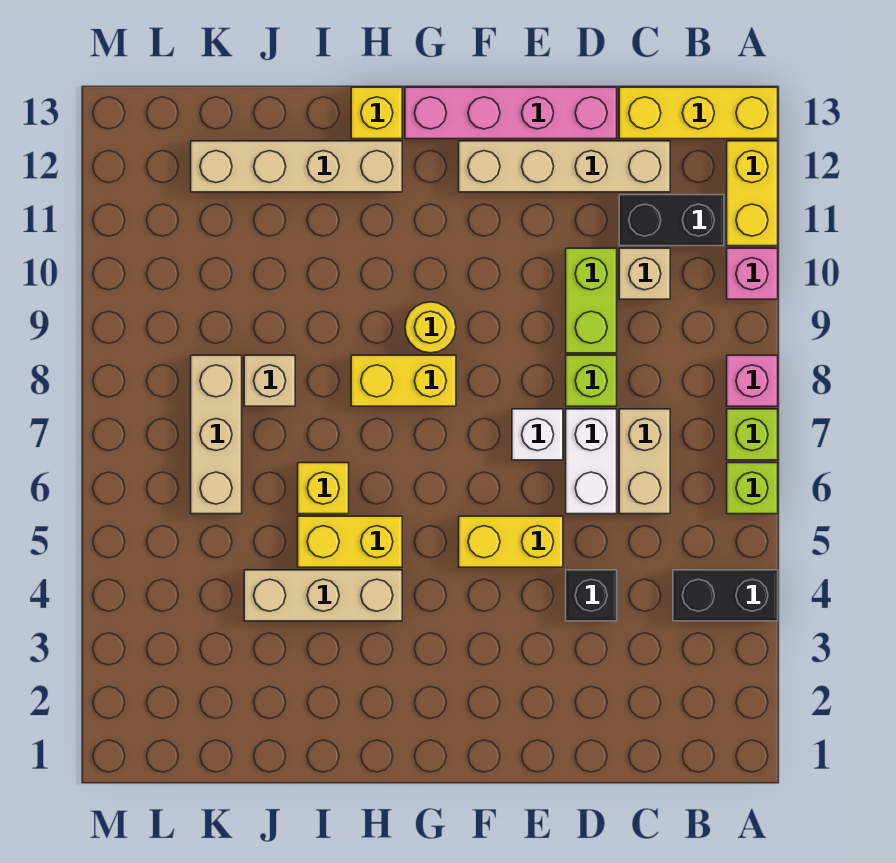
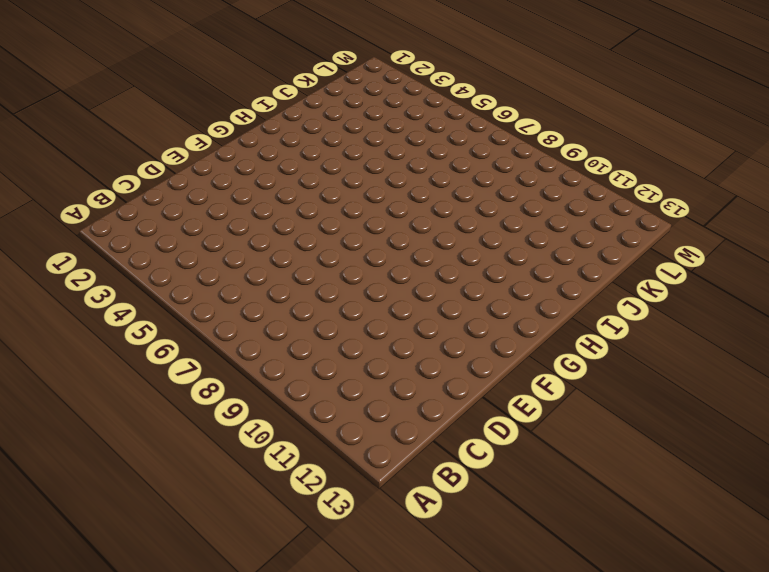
none -> black brick A4:B4 level 1
none -> lime brick A6 level 1
none -> lime brick A7 level 1

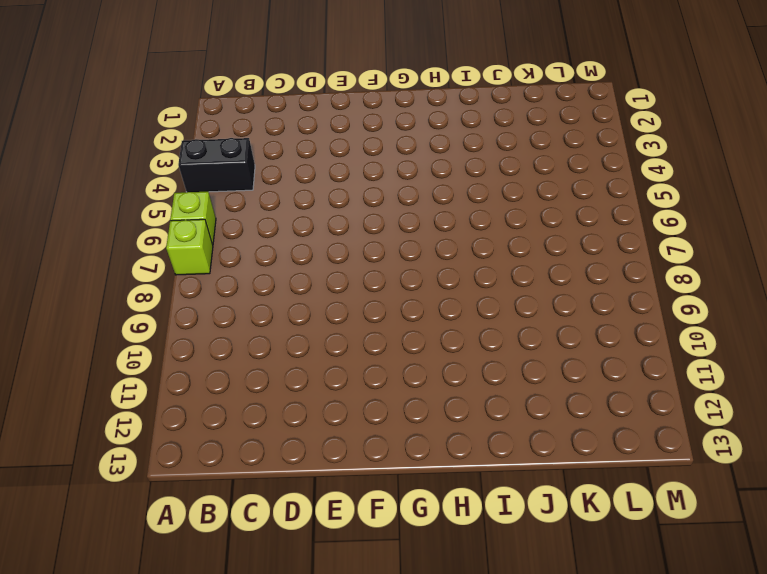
none -> pink brick A8 level 1
none -> pink brick A10 level 1
none -> yellow brick A11:A12 level 1

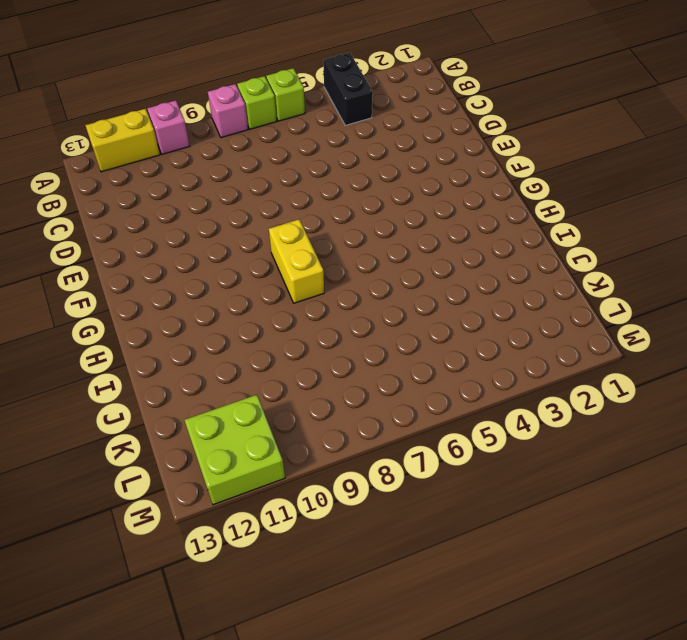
lime brick L11:M12 level 1 -> none
none -> yellow brick A13:C13 level 1
none -> black brick B11:C11 level 1
none -> tan brick C6:C7 level 1

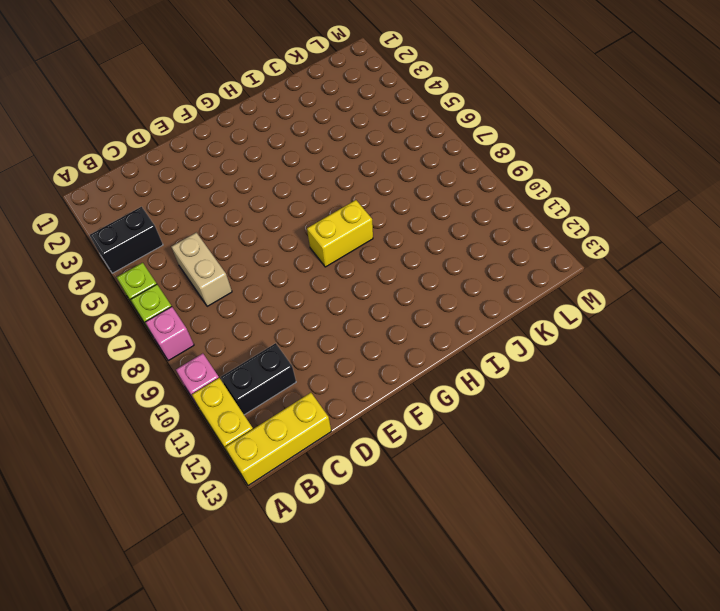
none -> tan brick C10 level 1
none -> tan brick C12:F12 level 1
none -> black brick D4 level 1

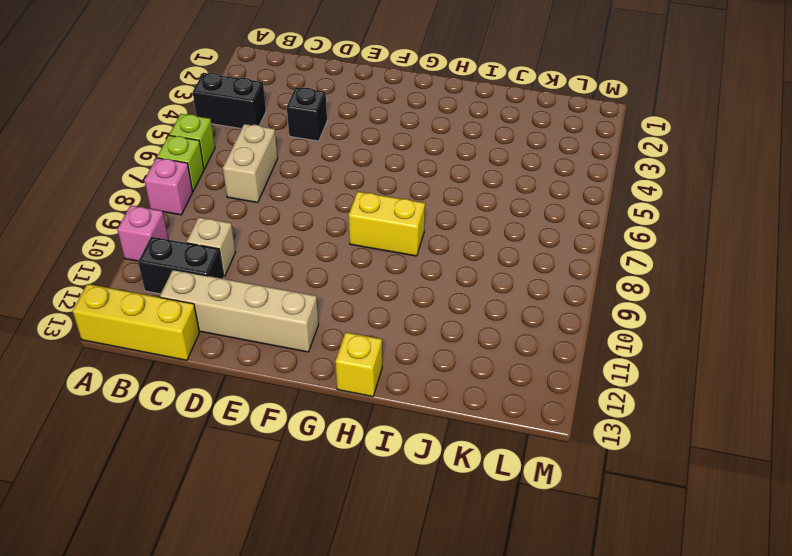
none -> yellow brick A11:A12 level 1
none -> white brick D6:D7 level 1
none -> lime brick D8 level 1

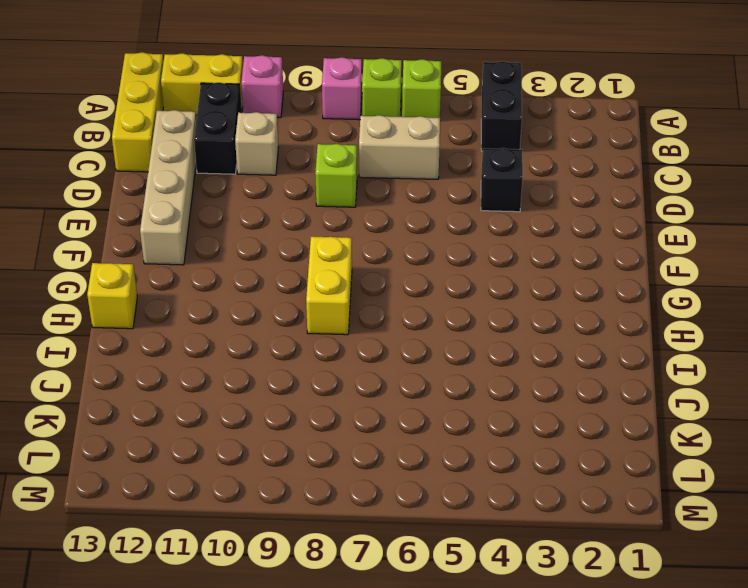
none -> white brick D6:D7 level 1
none -> lime brick D9:D10 level 1
none -> pink brick D13:G13 level 1

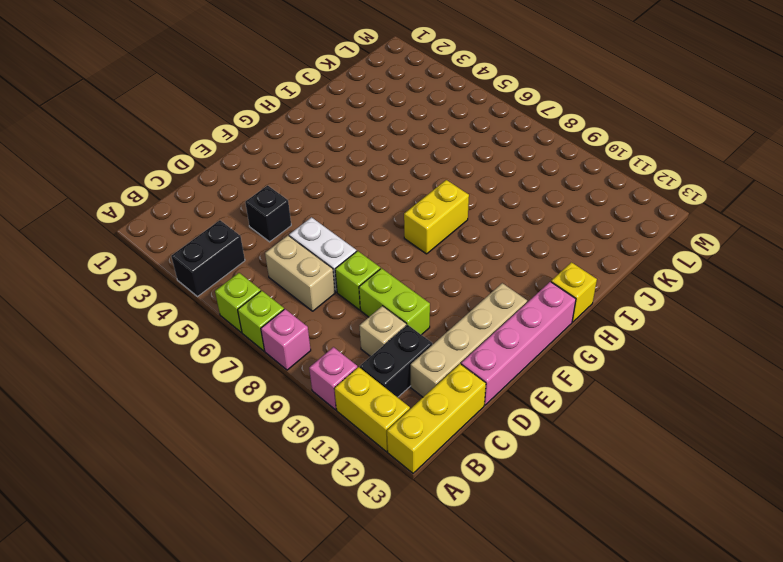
none -> yellow brick E5:F5 level 1
none -> white brick E7 level 1
none -> yellow round brick G9 level 1

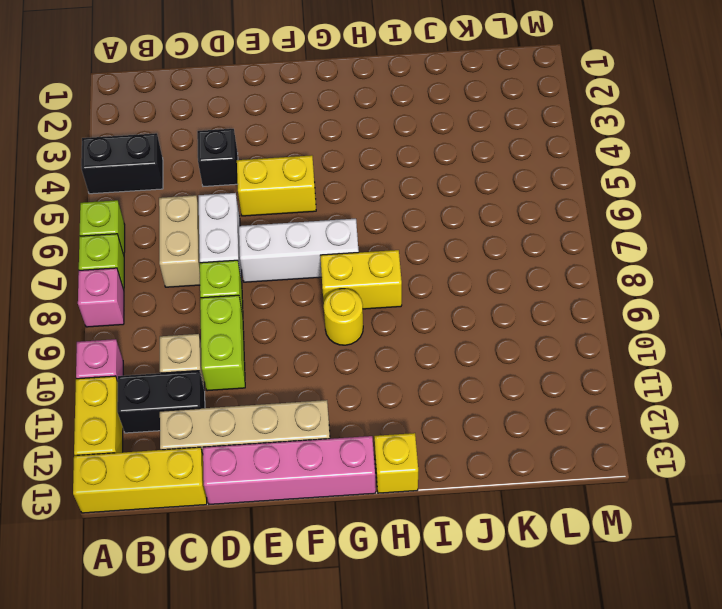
white brick E7:G7 level 1 -> white brick E7 level 1
none -> tan brick H4:J4 level 1
none -> yellow brick H5:I5 level 1
none -> tan brick H12:K12 level 1

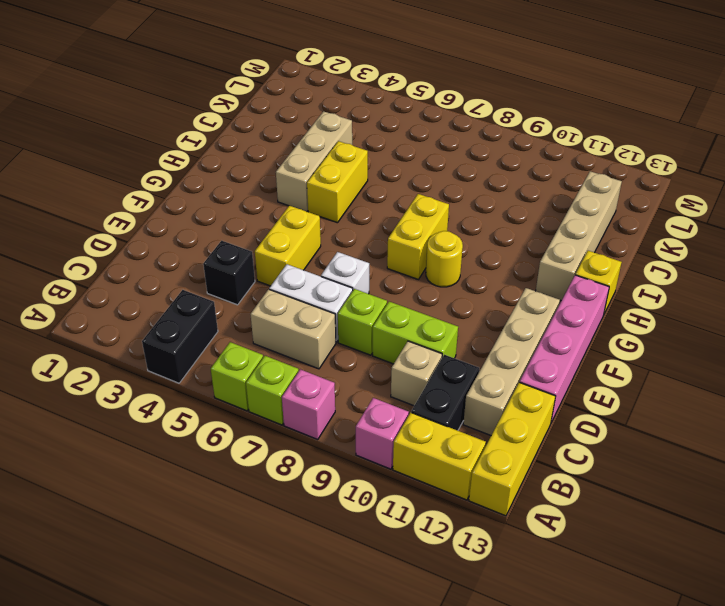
none -> yellow brick I6 level 1
none -> tan brick J8 level 1
none -> tan brick K6:K8 level 1

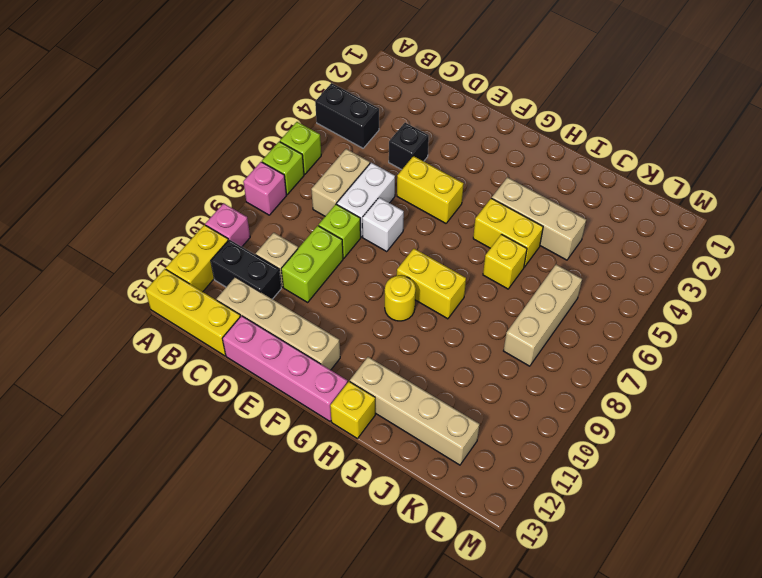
none -> tan brick J8 level 1

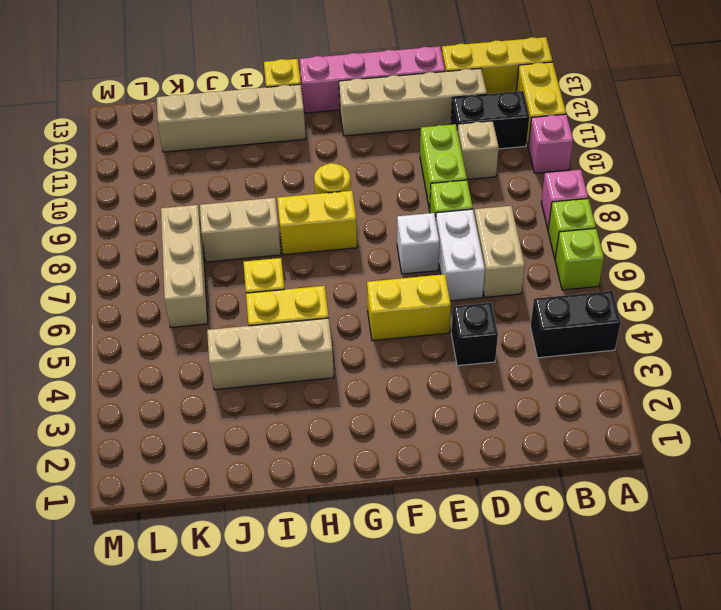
tan brick I8:J8 level 1 -> tan brick J8 level 1

